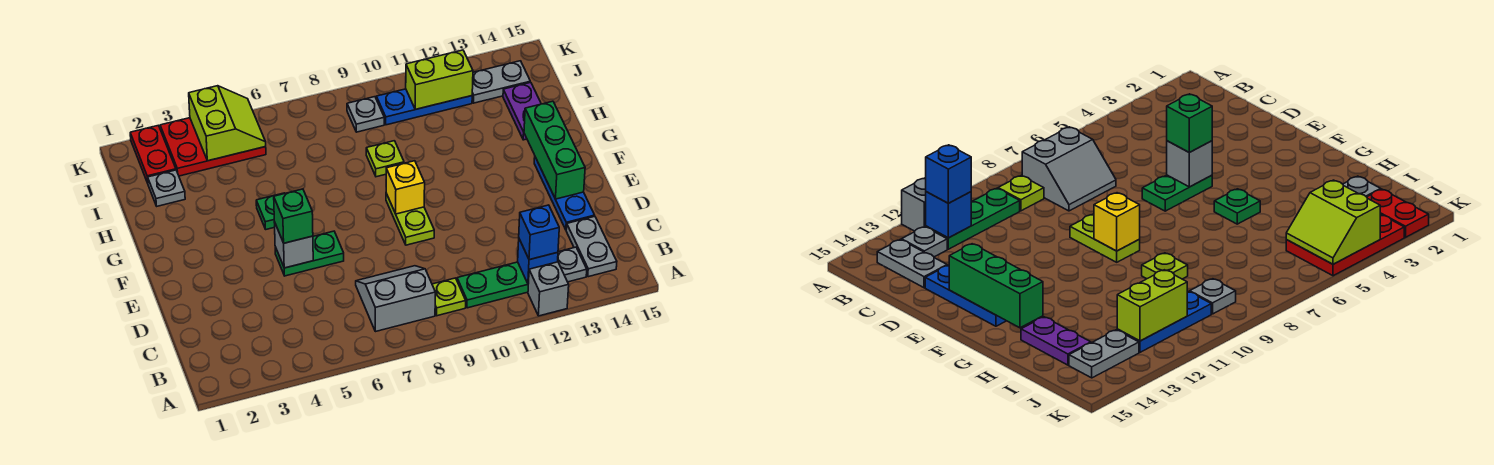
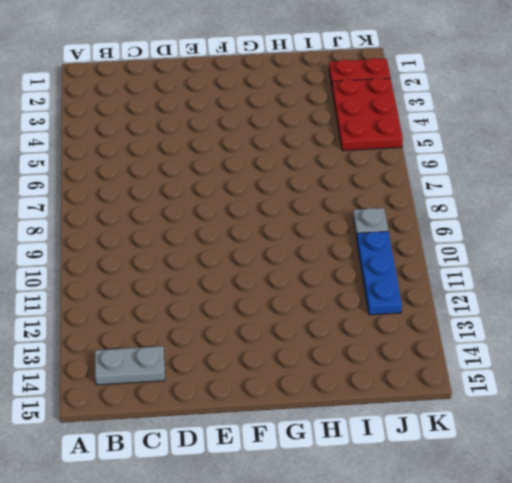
none -> grey brick A12 level 1
none -> grey slope B7:C8 level 1 top B
none -> lime plate B9 level 1

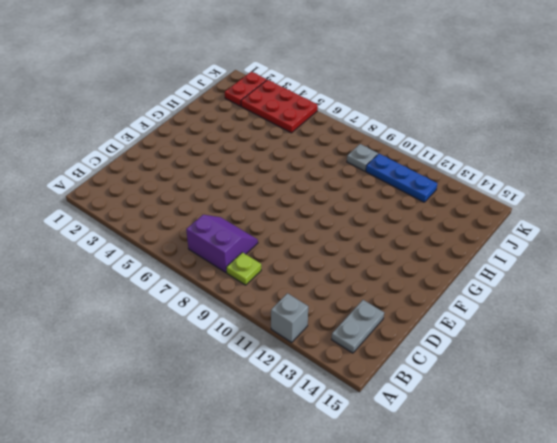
purple slope B7:C8 level 1 top B -> grey slope B7:C8 level 1 top B
none -> green plate B10:B12 level 1
none -> grey plate B13 level 1
none -> blue plate D14:F14 level 1

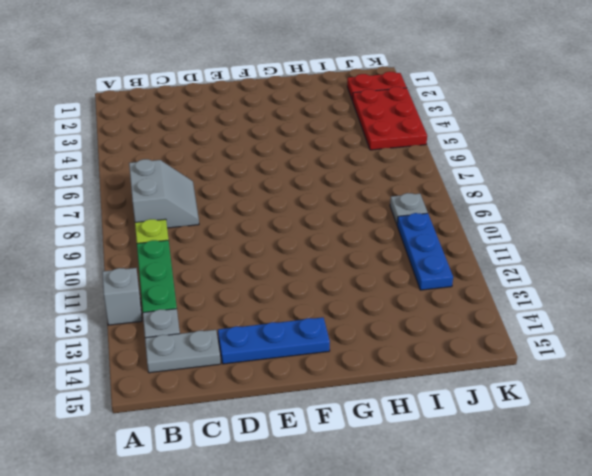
none -> green plate E5:E6 level 1
none -> lime plate E9:F9 level 1
none -> green plate G5 level 1

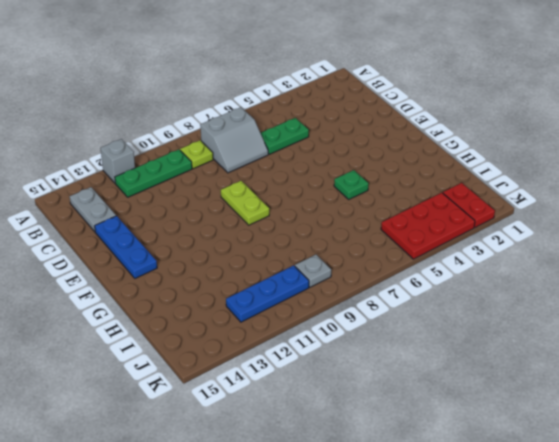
green plate C5:C6 level 1 -> green plate E5:E6 level 1
none -> grey plate B13 level 1
none -> lime plate H9 level 1
none -> purple plate H14:I14 level 1

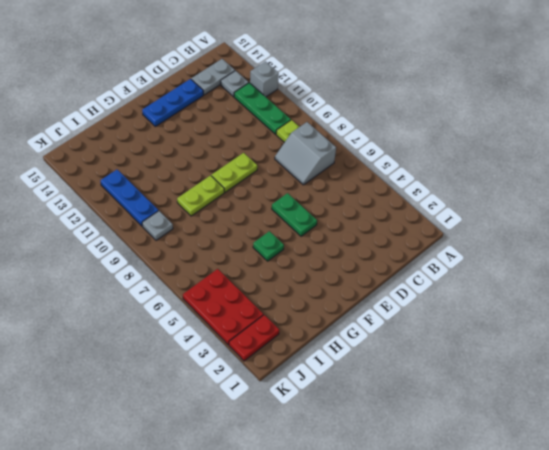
lime plate G9:H9 level 1 -> lime plate H9 level 1
none -> purple plate H14:I14 level 1
none -> grey plate I2 level 1
none -> grey plate J13:J14 level 1

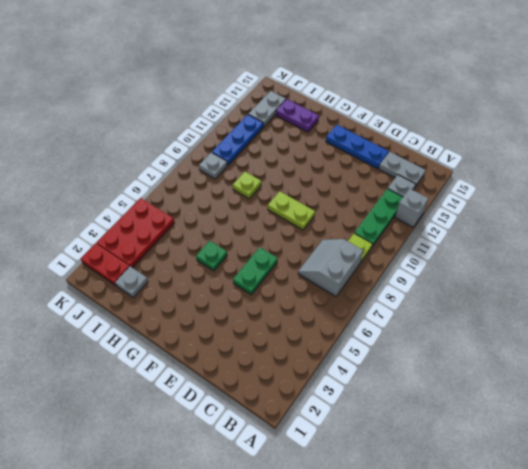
none -> blue brick B12 level 2
none -> grey brick E5 level 2
none -> green brick E14:G14 level 2

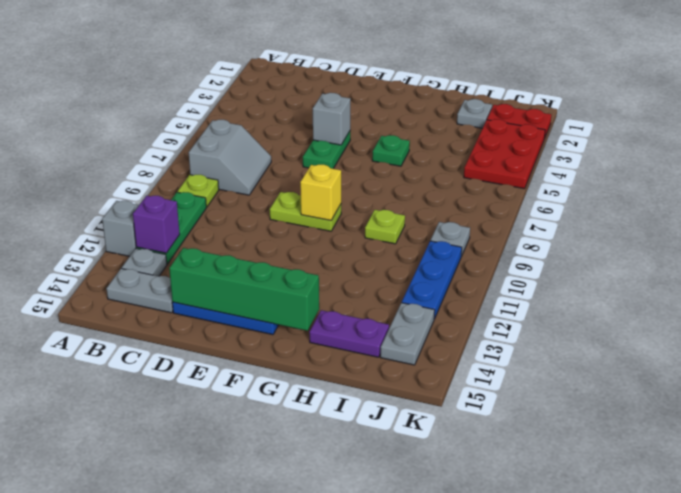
purple brick B12 level 2 -> blue brick B12 level 2
green brick D14:G14 level 2 -> green brick E14:G14 level 2
none -> lime slope J4:K5 level 2 top 4
none -> lime brick J11:J12 level 2
none -> blue brick B12 level 3

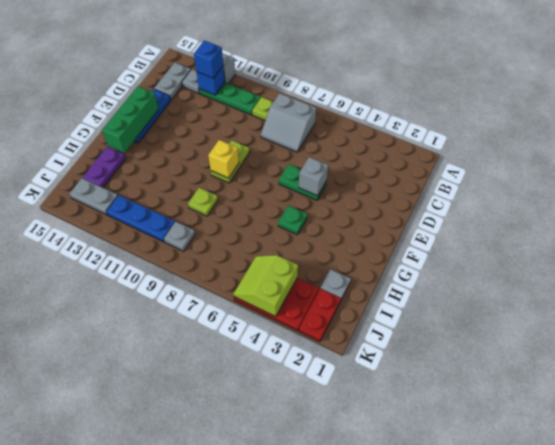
none -> lime brick J11:J12 level 2
none -> green brick E5 level 3

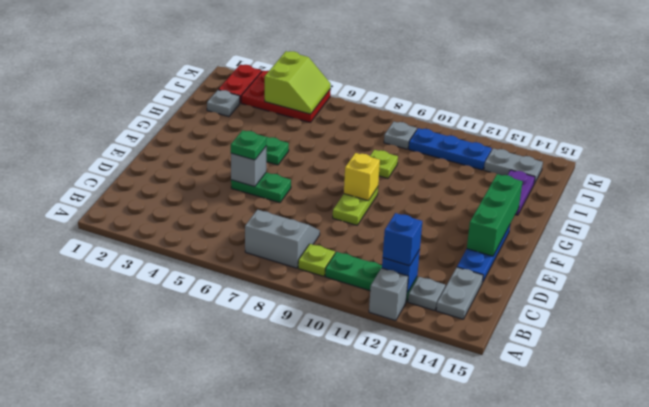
green plate E5 level 3 -> green brick E5 level 3
none -> lime brick J11:J12 level 2

